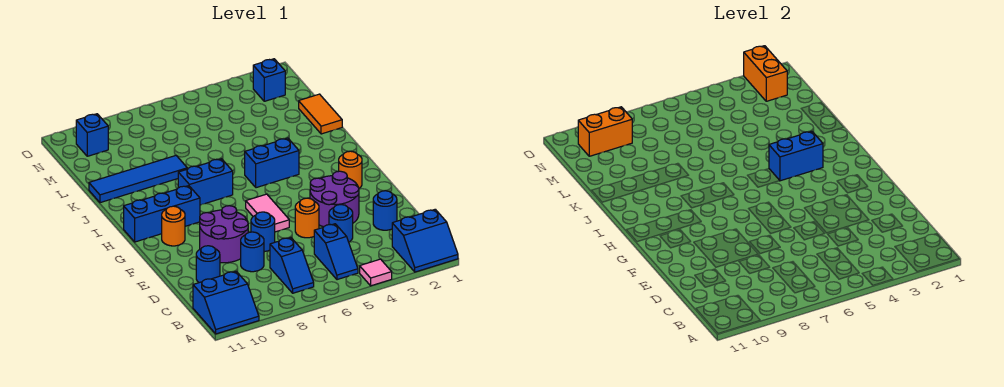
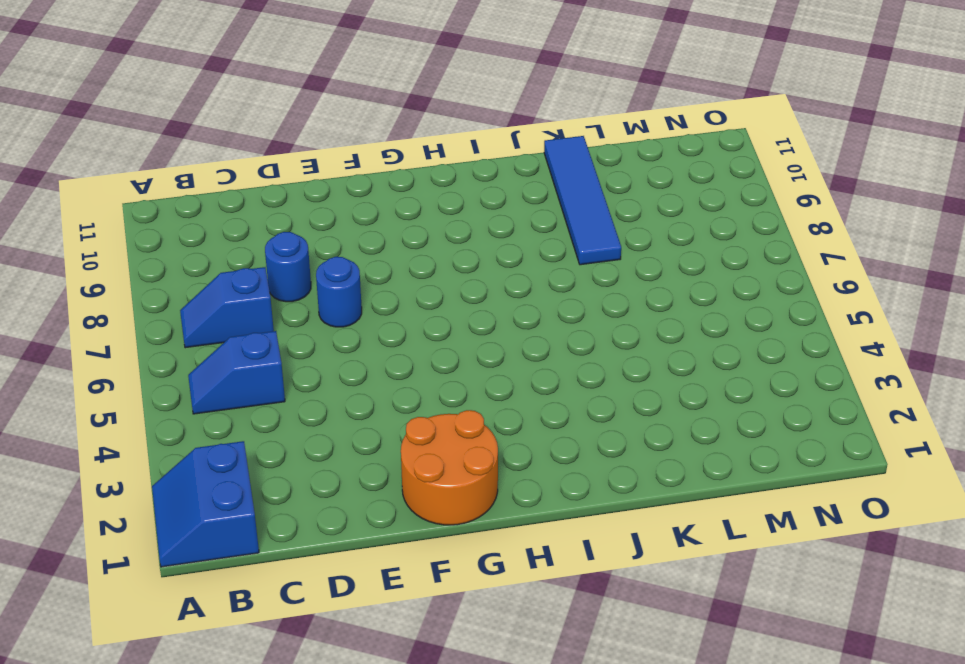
orange round brick F1:G2 level 1 -> orange round brick G2 level 1
none -> pink tile A4 level 1
none -> blue slope A10:B11 level 1 top B
none -> blue round brick D2 level 1

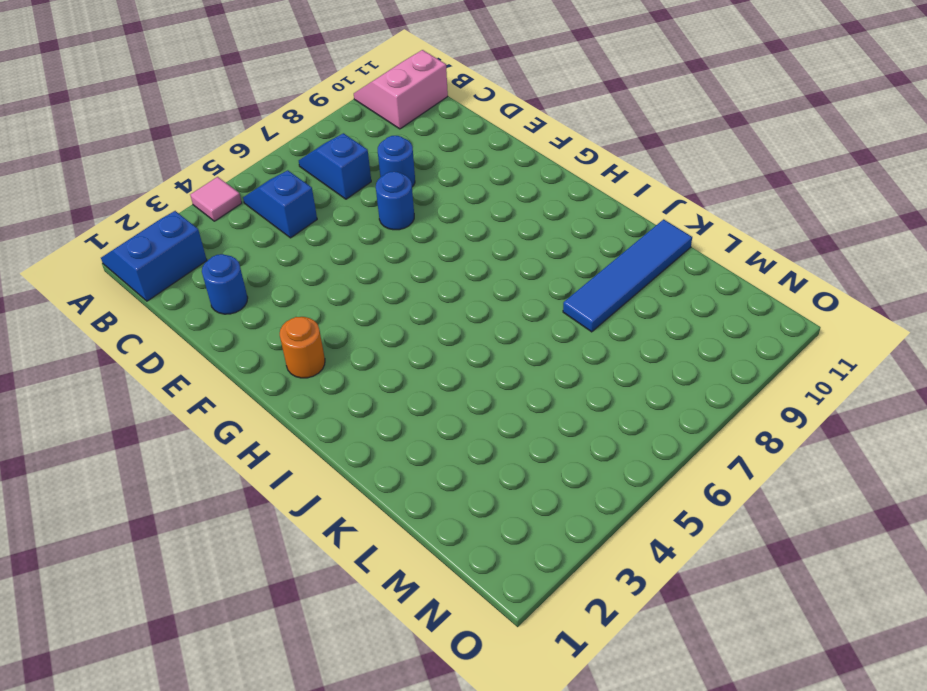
pink slope A10:B11 level 1 top B -> blue slope A10:B11 level 1 top B
none -> blue round brick D4 level 1
none -> blue round brick D10 level 1
none -> purple round brick E3:F4 level 1

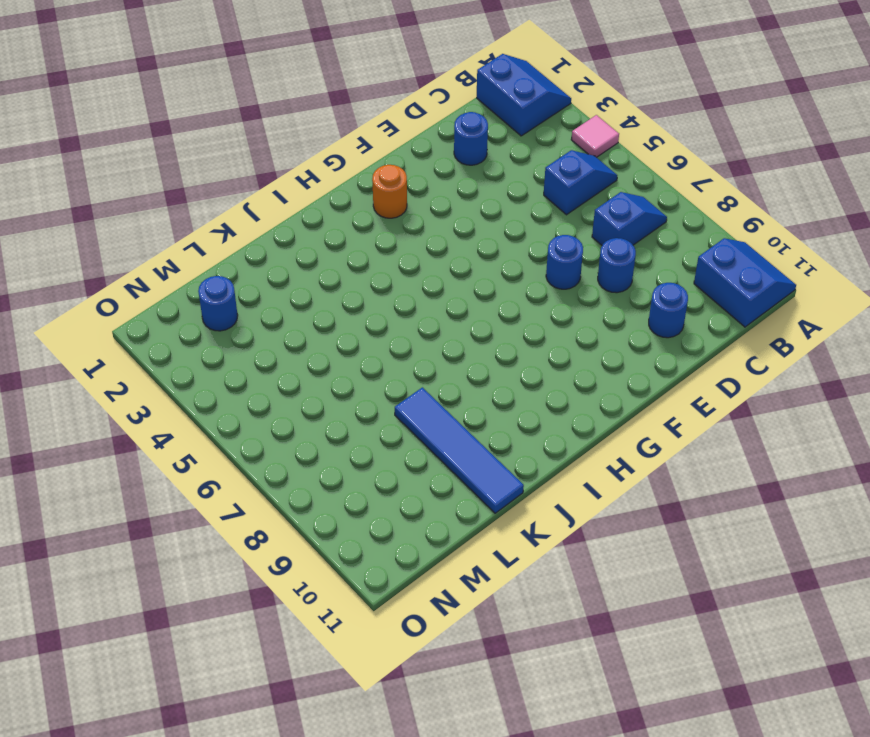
blue round brick M2 level 1 -> blue round brick D4 level 1
none -> purple round brick E3:F4 level 1
none -> orange round brick E5 level 1
none -> purple round brick E8:F9 level 1

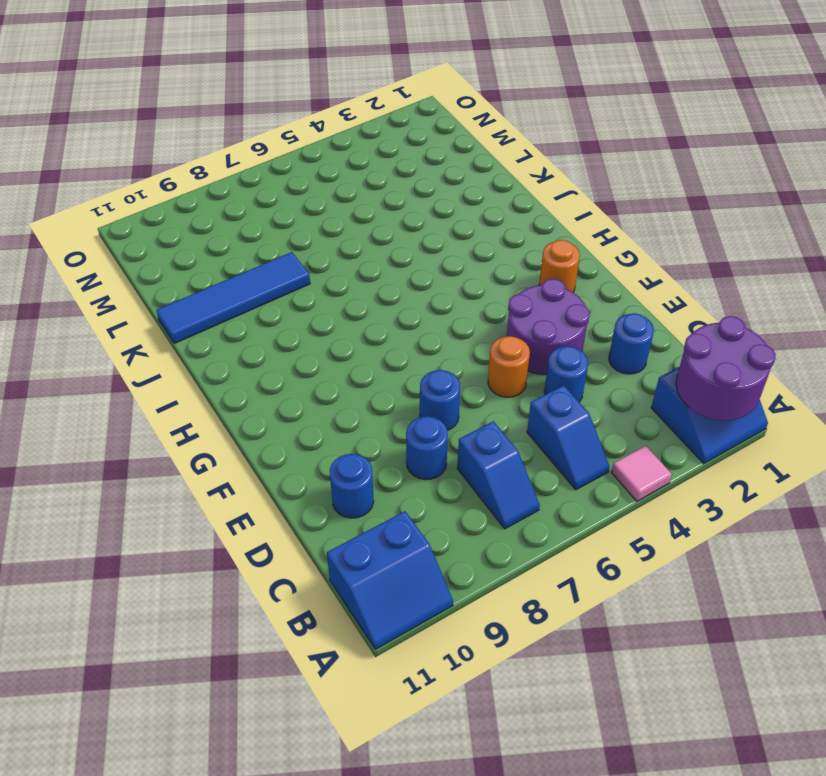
purple round brick A1:B2 level 2 -> purple round brick E8:F9 level 1
none -> pink tile F6:G6 level 1
none -> orange round brick G10 level 1
none -> blue brick H9:H11 level 1

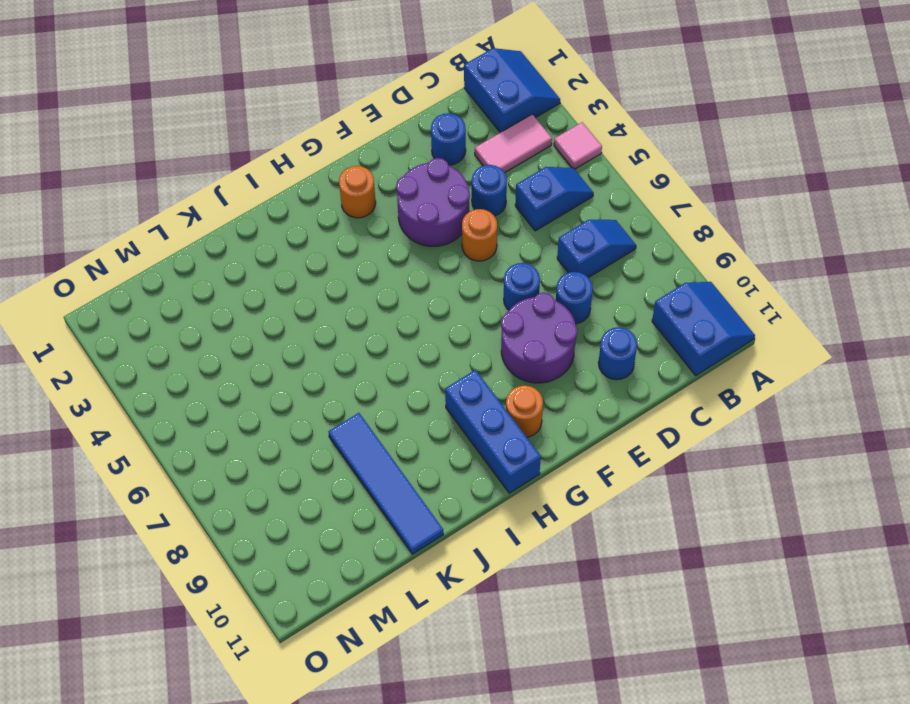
pink tile B3:C3 level 1 -> pink tile F6:G6 level 1
none -> blue brick I4:I5 level 1
none -> blue brick I7:I8 level 1
none -> orange tile K1:L1 level 1

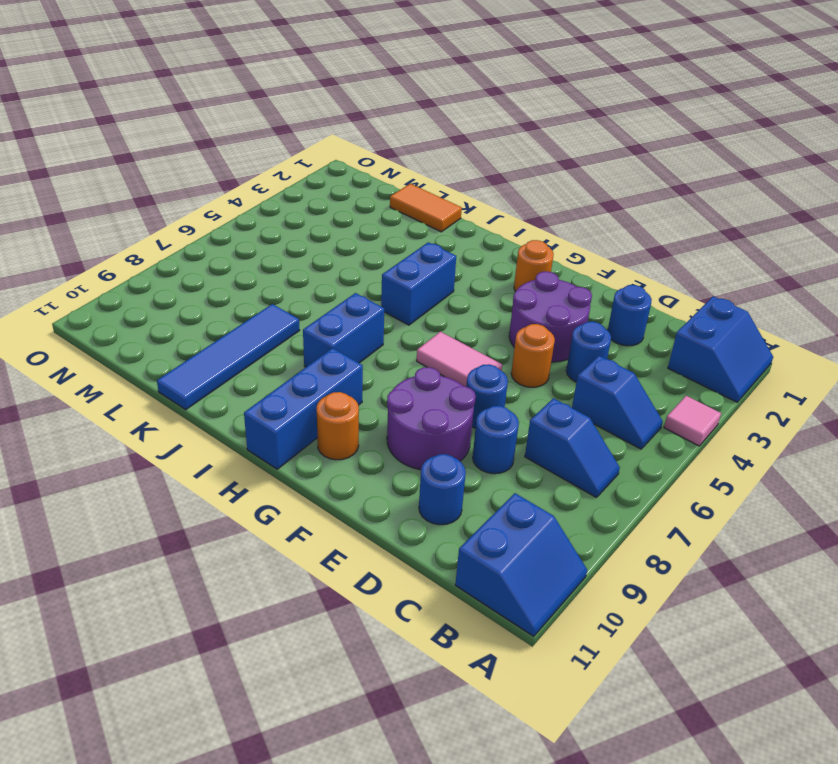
none -> blue brick N2 level 1
none -> blue brick N10 level 1
none -> blue brick I3:I4 level 2

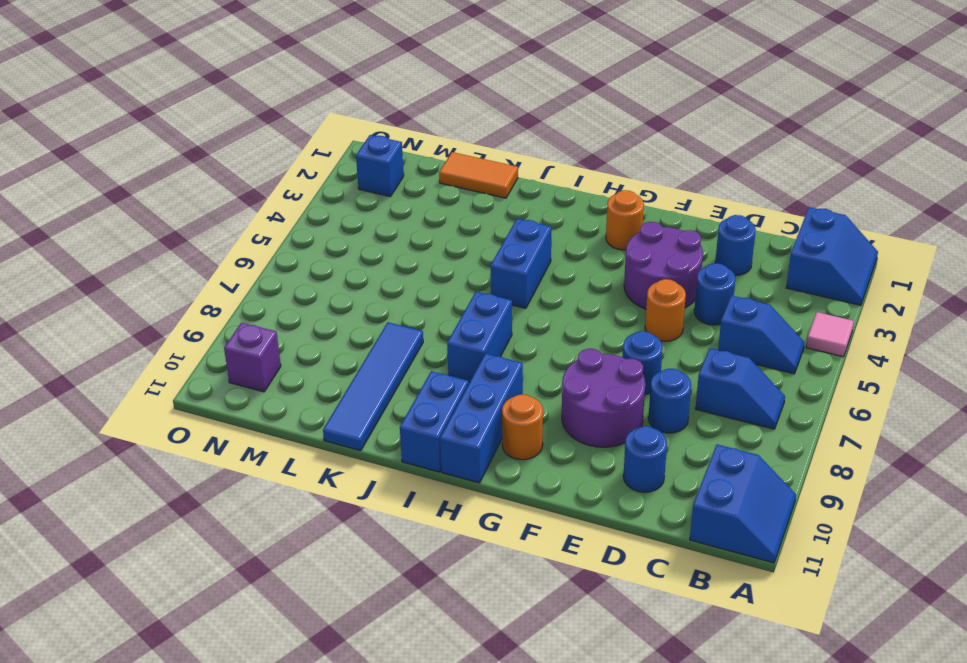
blue brick I10:I11 level 1 -> blue brick I3:I4 level 2
purple brick N10 level 1 -> blue brick N10 level 1
none -> pink tile F6:G6 level 1
none -> orange brick N2:O2 level 2
none -> orange brick N9:N10 level 2

